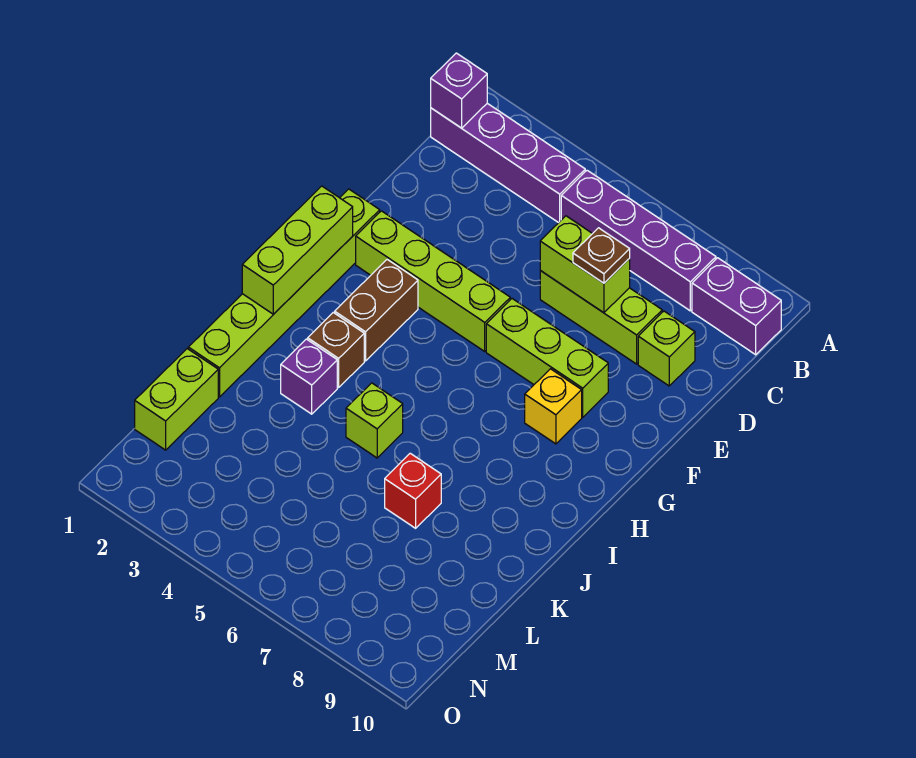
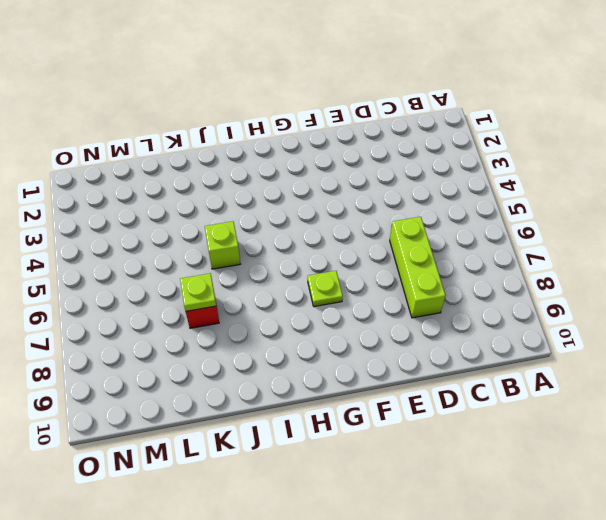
lime plate G7 level 1 -> none
lime plate K7 level 2 -> none
none -> purple brick B1:B4 level 1
none -> purple brick B5:B8 level 1
none -> purple brick B9:B10 level 1

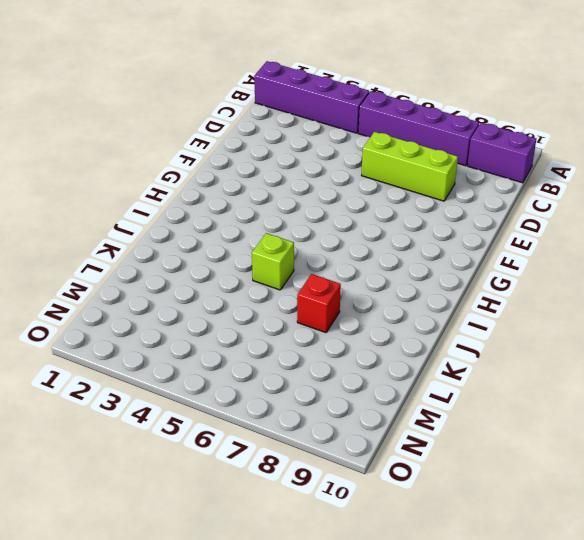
none -> lime brick D9 level 1
none -> lime brick F1:K1 level 1
none -> lime brick F2:F5 level 1

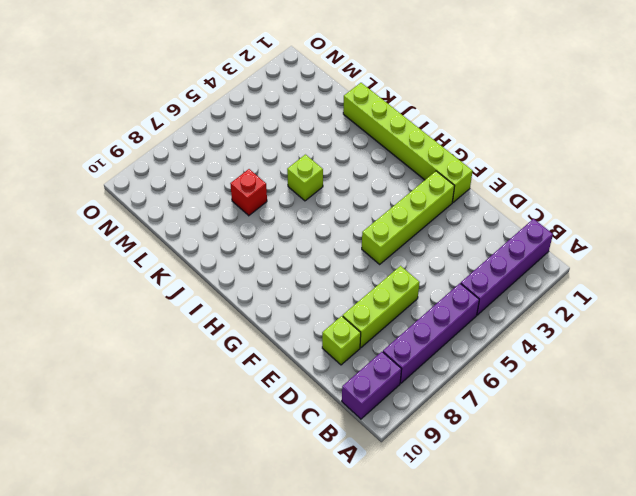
none -> lime brick F6:F8 level 1
none -> brown brick G3:H3 level 1
none -> yellow brick G8 level 1

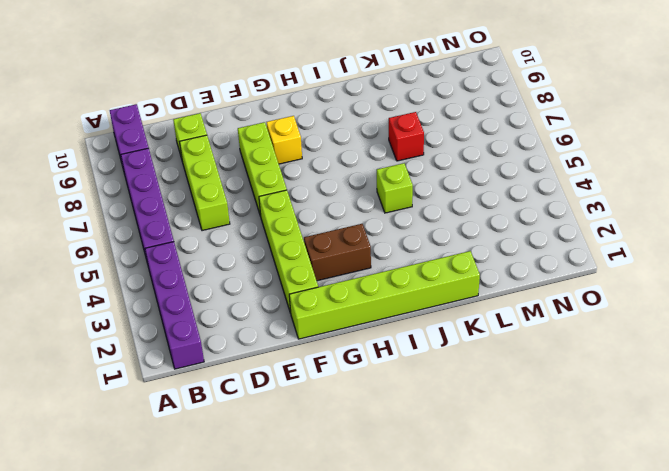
none -> brown brick I3 level 1
none -> purple brick J3 level 1
none -> lime brick L1:M1 level 1

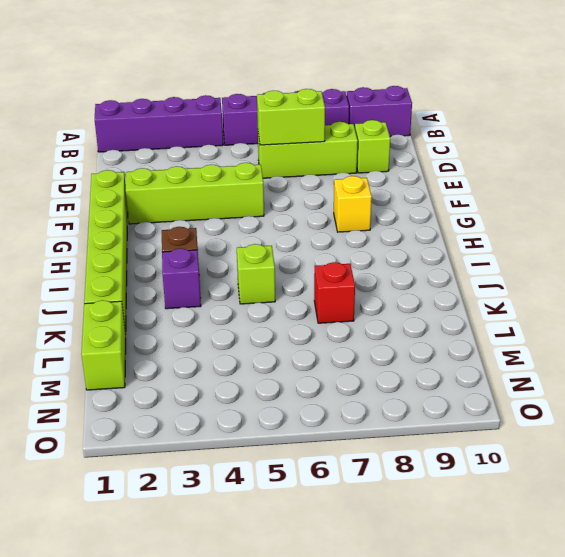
none -> lime brick F6:F8 level 1
none -> brown brick G3:H3 level 1
none -> purple brick B1 level 2

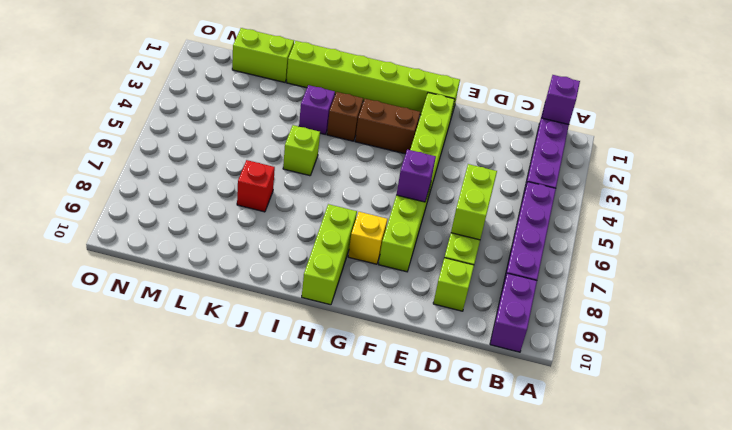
purple brick F6 level 2 -> none
lime brick H8:H10 level 1 -> lime brick G1:I1 level 2
none -> brown plate D7 level 3

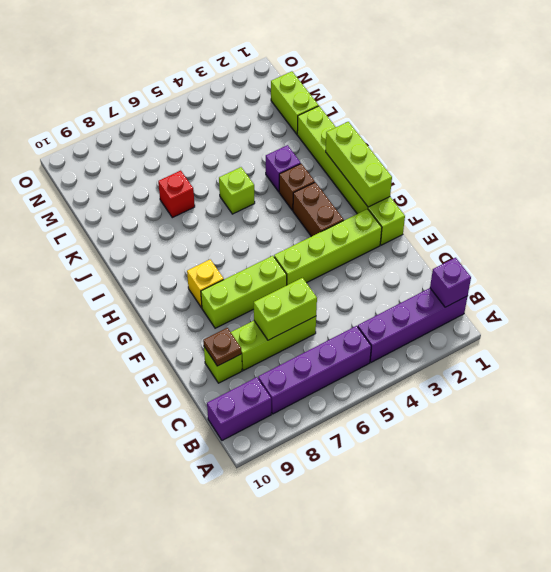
brown plate D9 level 2 -> brown plate D7 level 3

